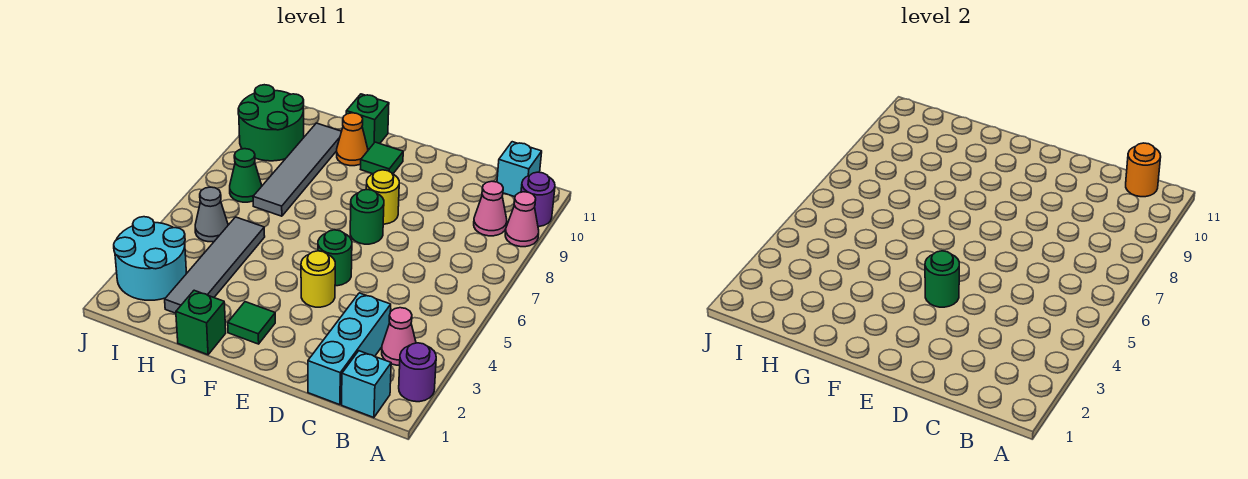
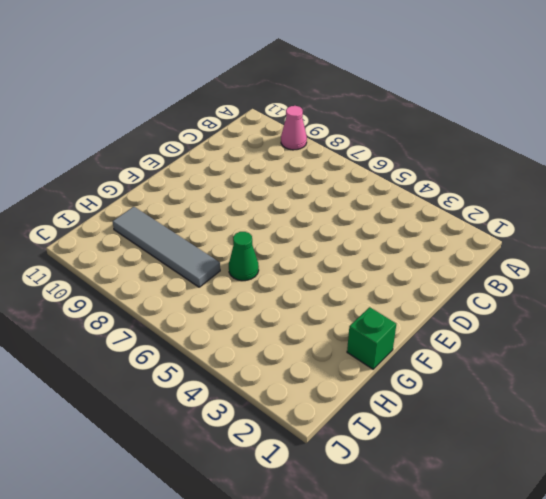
green cone G6 level 1 -> green cone I7 level 1
none -> purple round brick A2 level 1
none -> purple round brick A10 level 1
none -> cyan brick B1 level 1

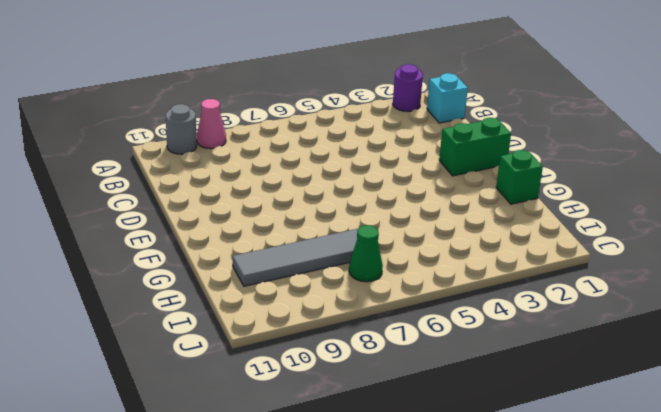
grey round brick A10 level 1 -> purple round brick A10 level 1
green brick E1:E2 level 1 -> none
none -> pink cone B3 level 1
none -> pink cone B9 level 1
none -> cyan brick B11 level 1

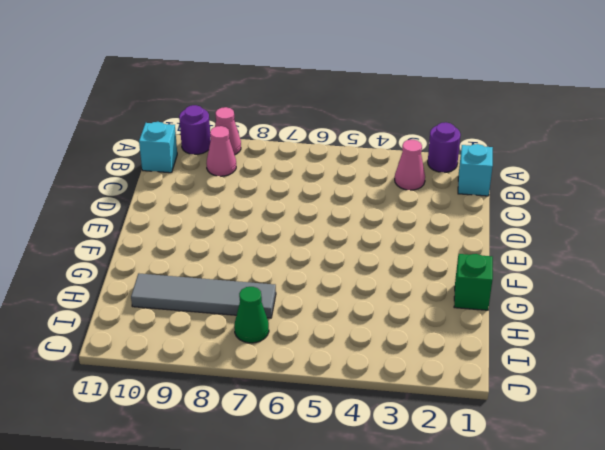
none -> cyan brick C1:C3 level 1
none -> yellow round brick E4 level 1
none -> green round brick E5 level 1

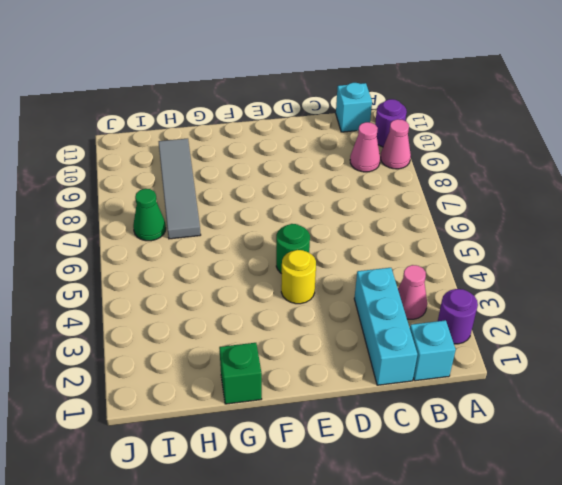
none -> green round brick E7 level 1
none -> yellow round brick E8 level 1
none -> green tile F2 level 1

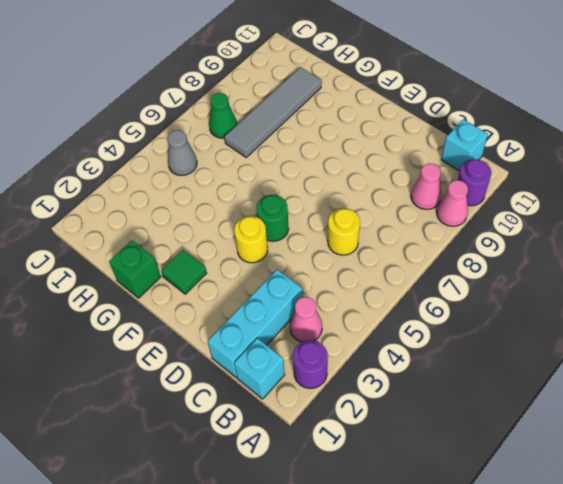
yellow round brick C6 level 1 -> yellow round brick E8 level 1
none -> green round brick E7 level 1
none -> green tile F10 level 1
none -> orange cone G10 level 1

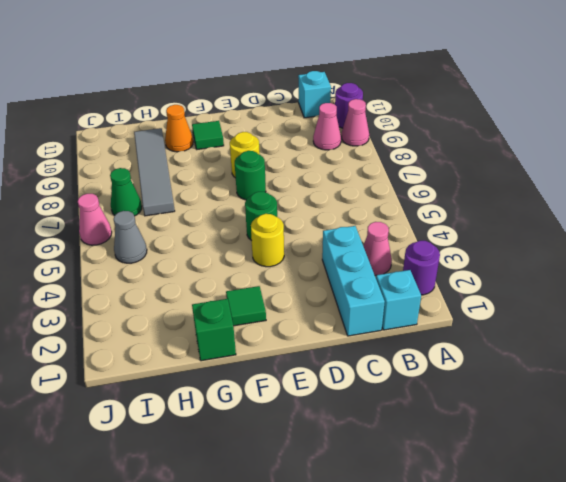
pink cone J6 level 1 -> none
none -> green brick G11 level 1
none -> grey tile H2:H5 level 1
none -> cyan round brick I2:J3 level 1

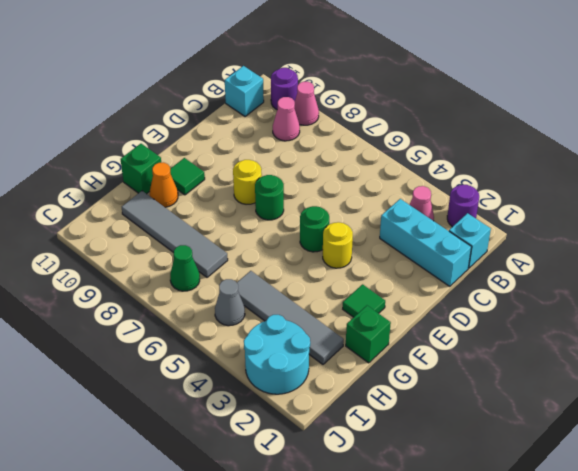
none -> green round brick I9:J10 level 1
none -> orange round brick B11 level 2
none -> green round brick E4 level 2

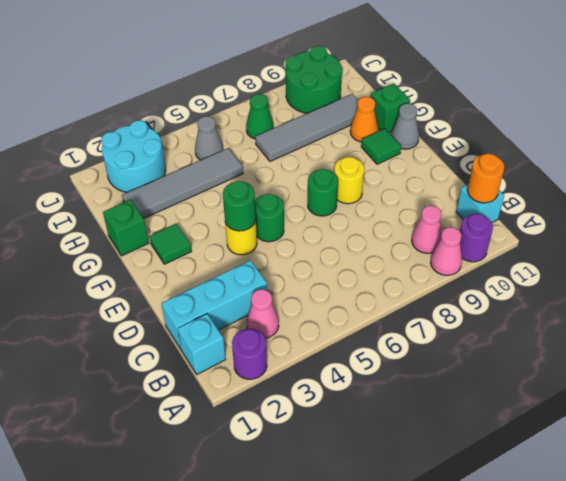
grey cone F11 level 1 -> none

